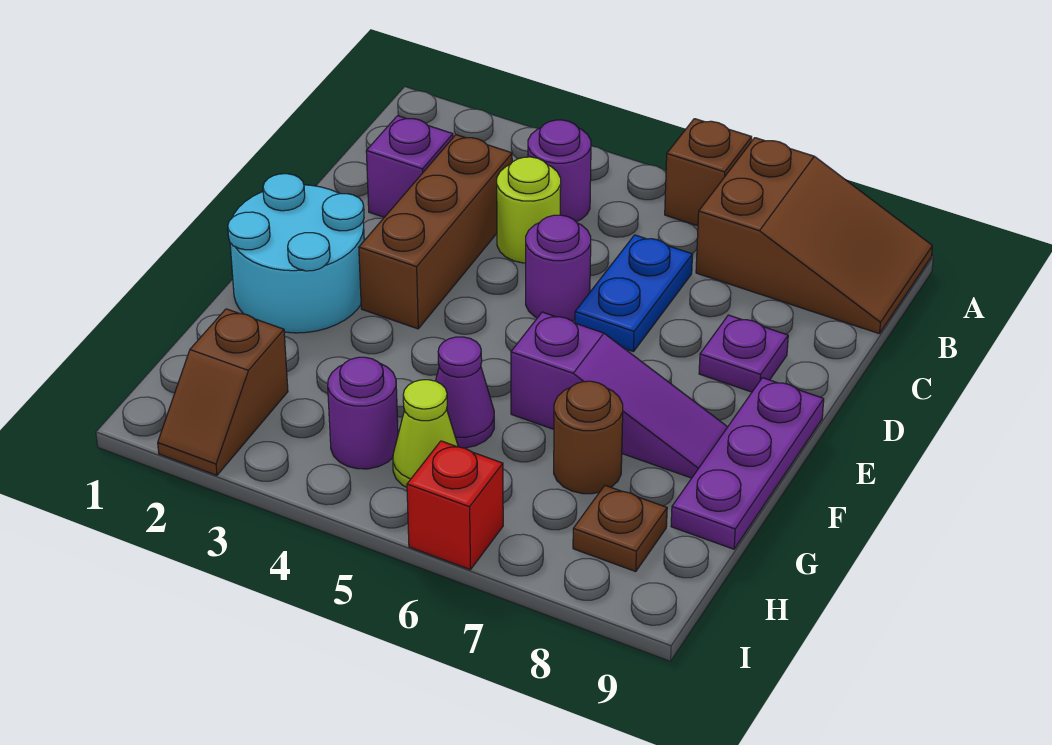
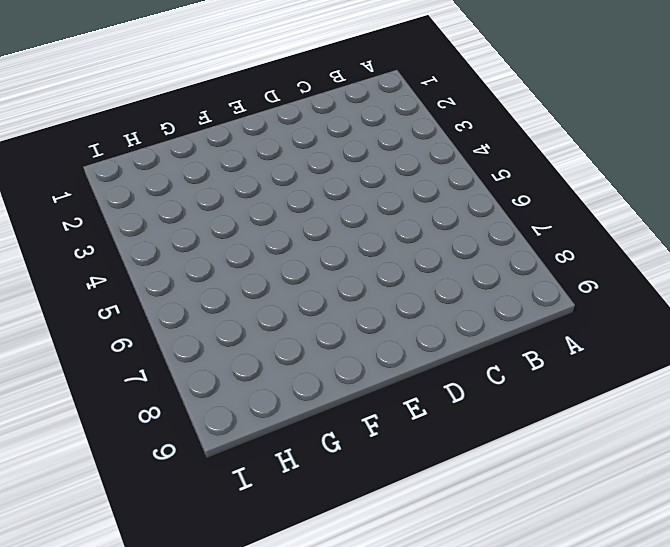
none -> brown brick A6 level 1
none -> brown slope A7:B9 level 1 top 7
none -> purple round brick B4 level 1

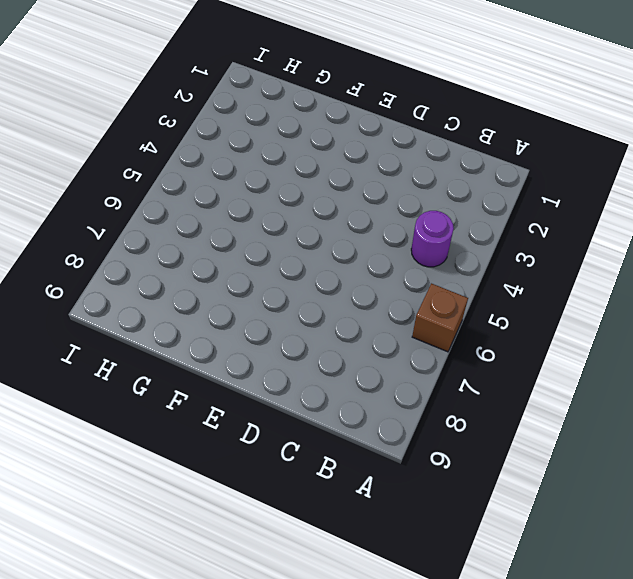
none -> brown slope A7:B9 level 1 top 7
none -> purple brick C2 level 1
none -> brown brick C3:E3 level 1

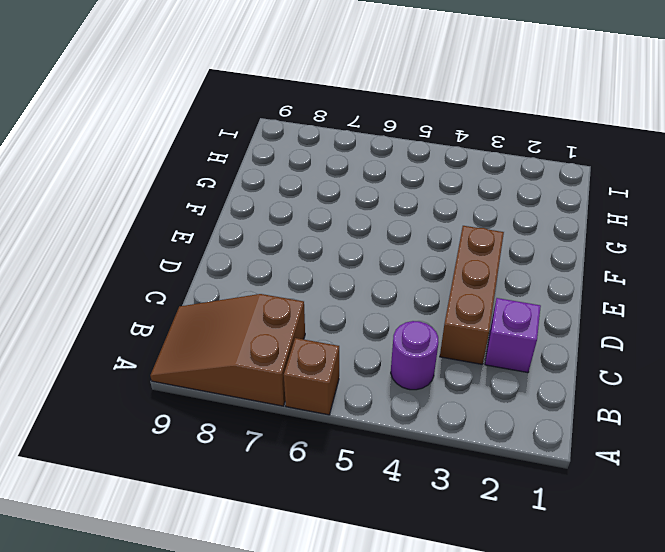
none -> lime round brick C4 level 1
none -> blue plate C6:D6 level 1
none -> purple round brick D5 level 1

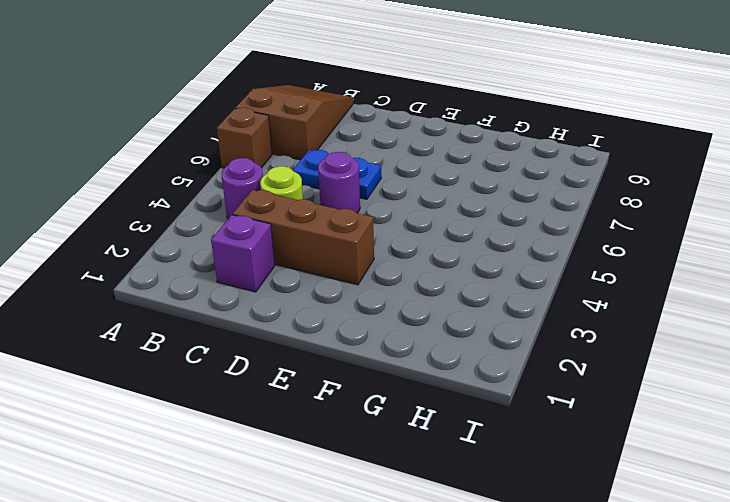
none -> purple plate D8 level 1
none -> cyan round brick E1:F2 level 1
none -> purple plate E9:G9 level 1

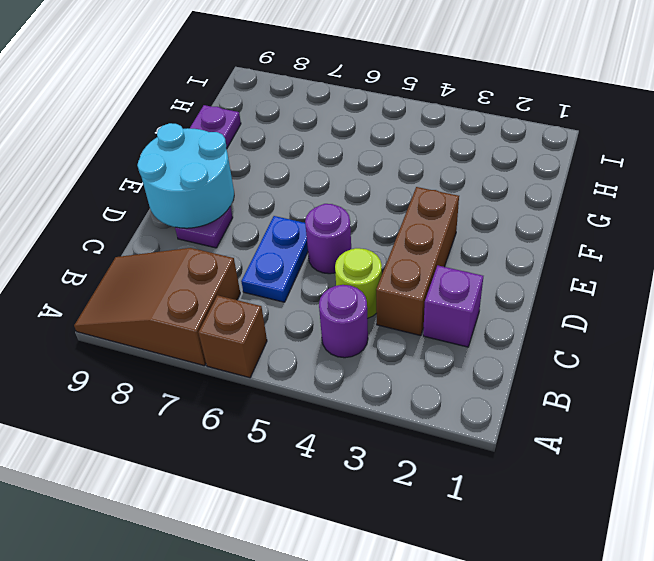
cyan round brick D8:E9 level 2 -> cyan round brick E1:F2 level 1
none -> purple slope F6:F8 level 1 top 6
none -> purple cone G5 level 1
none -> brown round brick G7 level 1

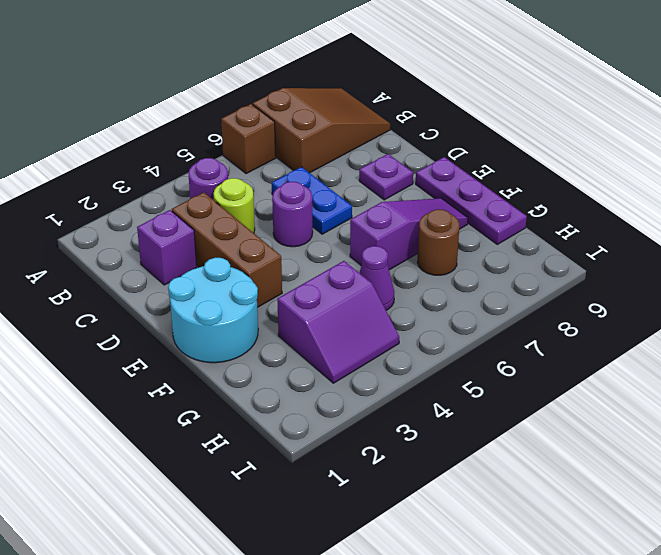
purple slope G3:H4 level 1 top G -> purple round brick H4 level 1
none -> brown slope H2:I2 level 1 top H
none -> lime cone H5 level 1
none -> brown plate H8 level 1

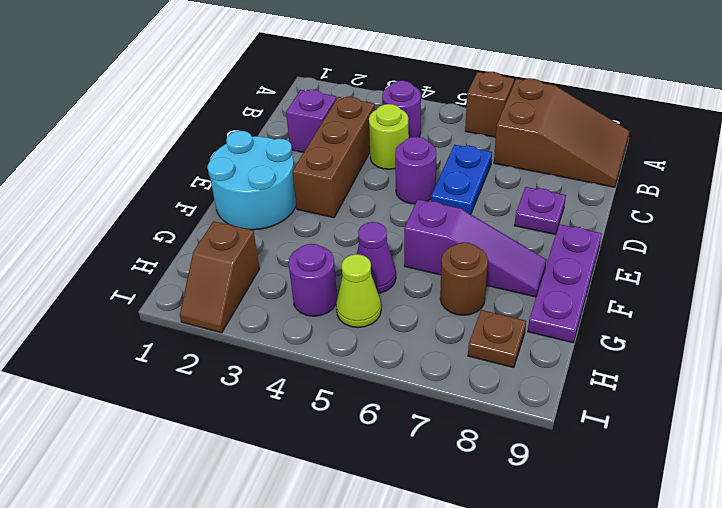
none -> red brick I6 level 1

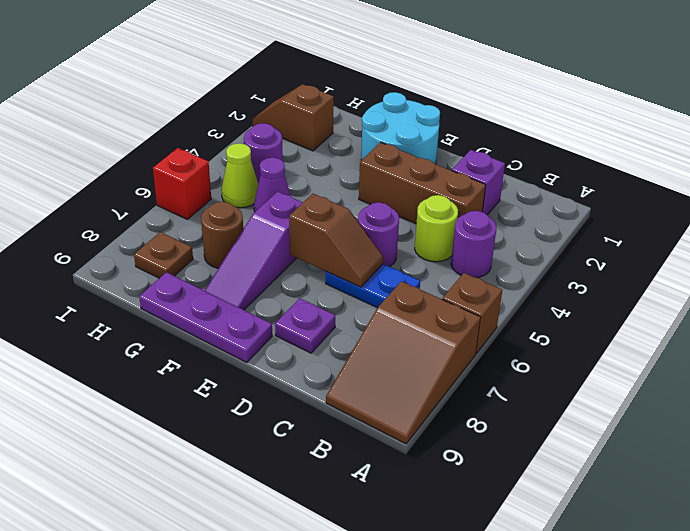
brown slope D6:E6 level 2 top E -> none

